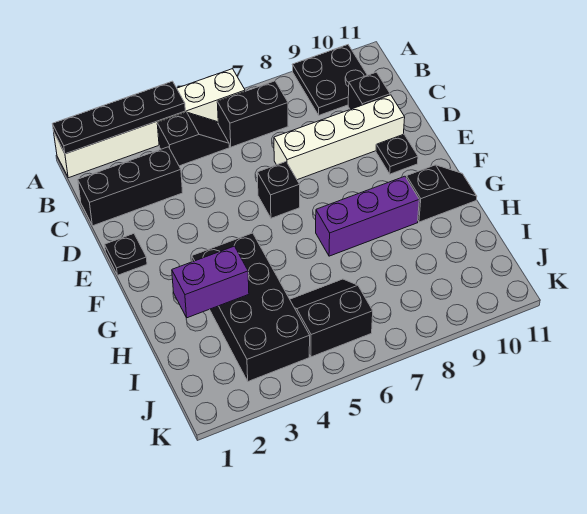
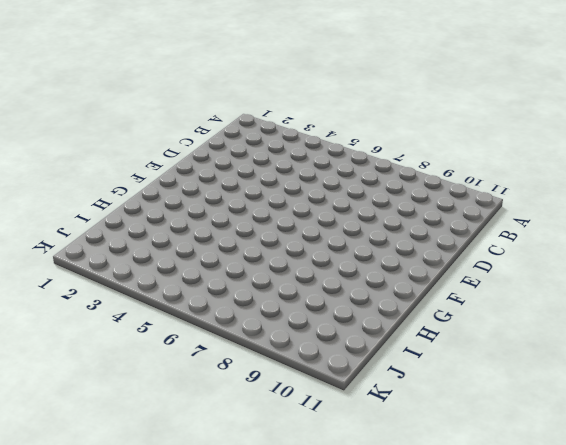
none -> white brick A1:A6 level 1
none -> black plate A9:B10 level 1
none -> black slope B4:B5 level 1 top 4

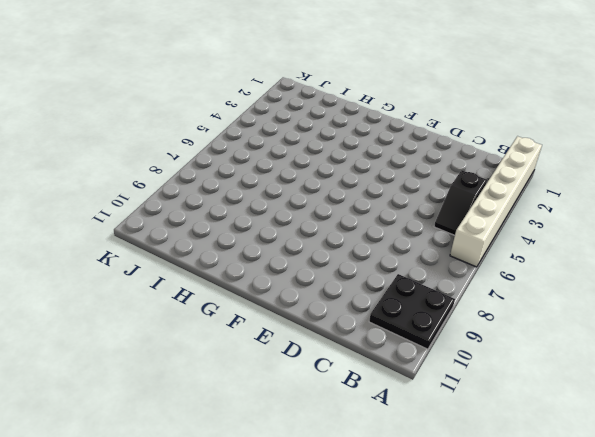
none -> black brick B6:B7 level 1
none -> black brick C1:C3 level 1
none -> black brick C10 level 1

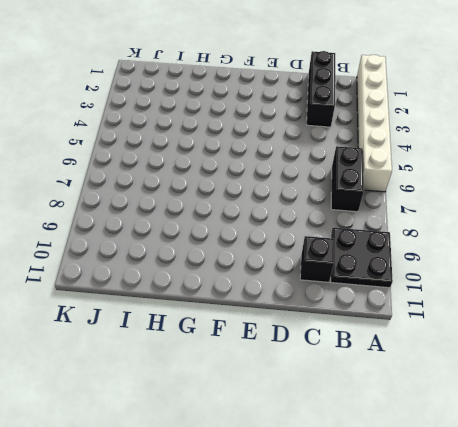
none -> black slope B4:B5 level 1 top 4
none -> white brick D7:D10 level 1
none -> black plate E1 level 1

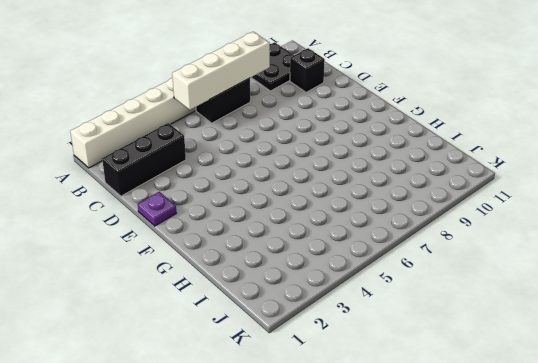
white brick B5:B8 level 2 -> white brick D7:D10 level 1
purple plate E1 level 1 -> black plate E1 level 1
none -> black slope B4:B5 level 1 top 4
none -> black brick E6 level 1
none -> black plate E10 level 1

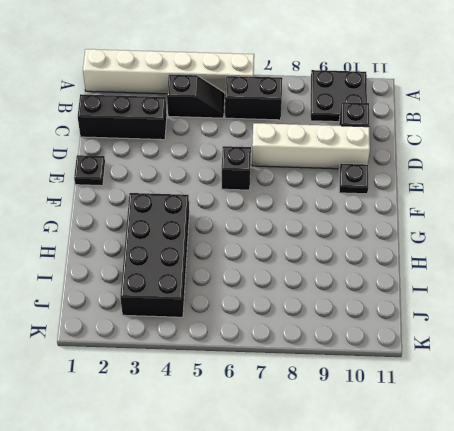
none -> purple brick G7:G9 level 1
none -> black slope G10:G11 level 1 top 10
none -> black slope I5:J6 level 1 top J

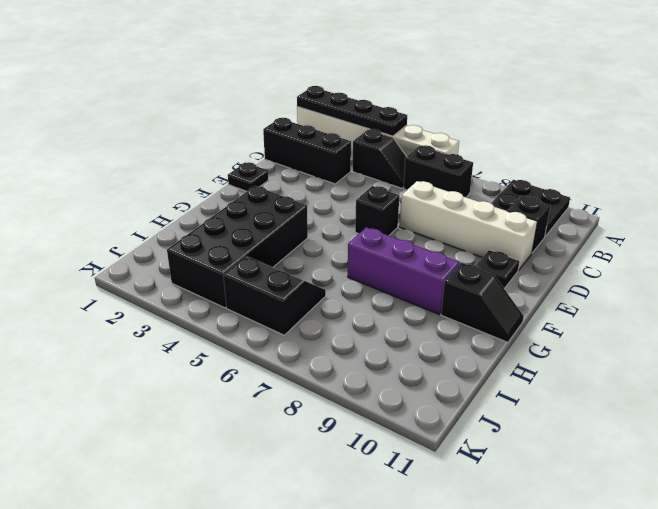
none -> purple brick H2:H3 level 2

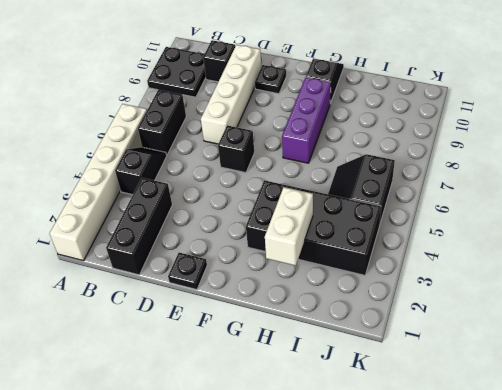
white brick H2:H3 level 2 -> purple brick H2:H3 level 2
none -> black plate A1:A4 level 2

